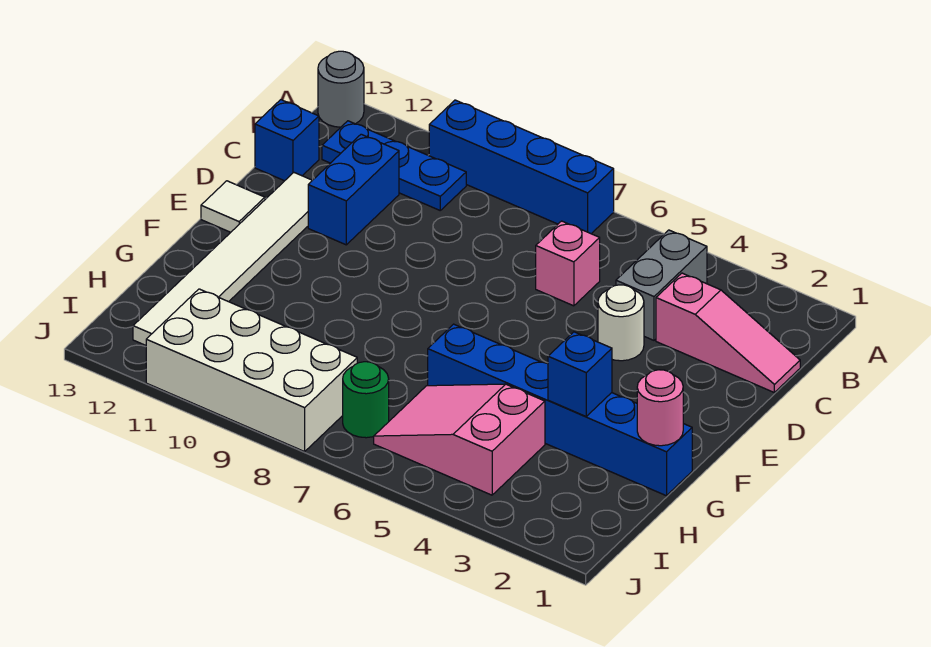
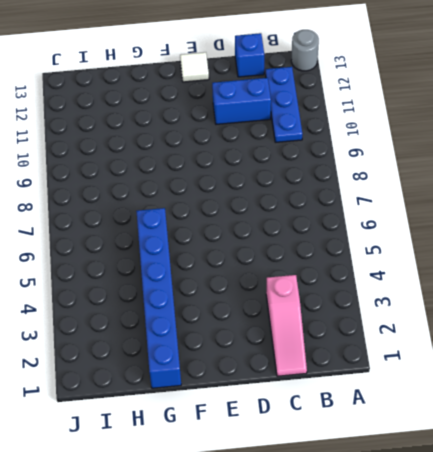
none -> blue brick A7:A10 level 1
none -> grey brick B4:C4 level 1
none -> pink brick C6 level 1

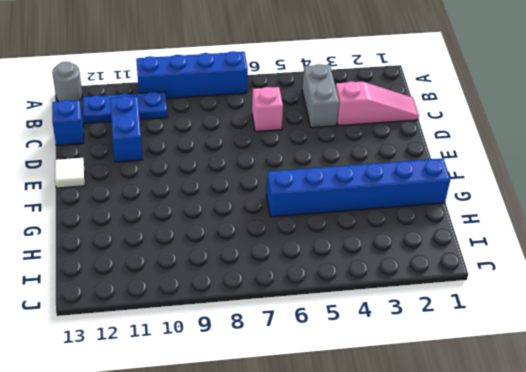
none -> white round brick D4 level 1
none -> white tile D12:I12 level 1
none -> pink slope H4:I6 level 1 top 4

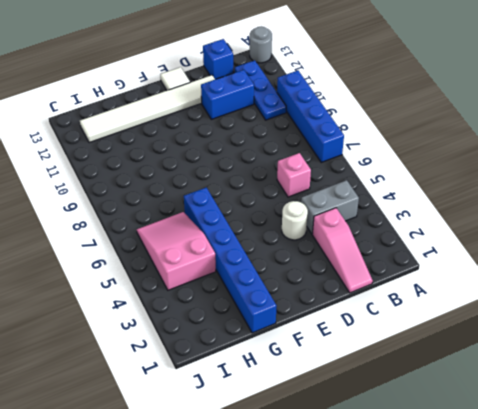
none -> green round brick I7 level 1
none -> white brick I8:J11 level 1
none -> pink round brick G1 level 2

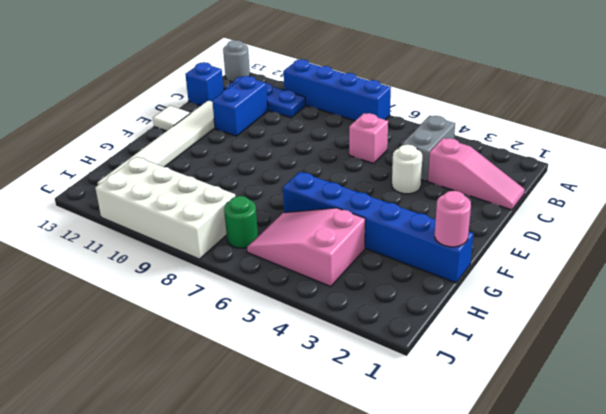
none -> blue brick G3 level 2

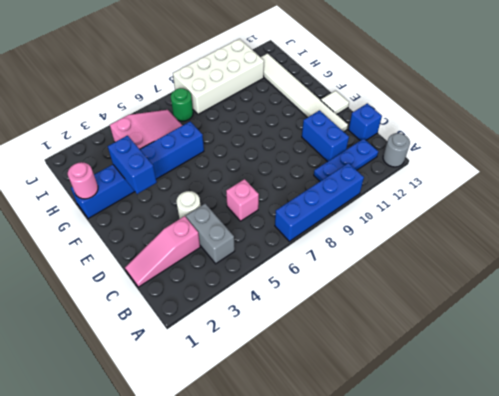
blue brick F3:G3 level 2 -> blue brick G3 level 2

